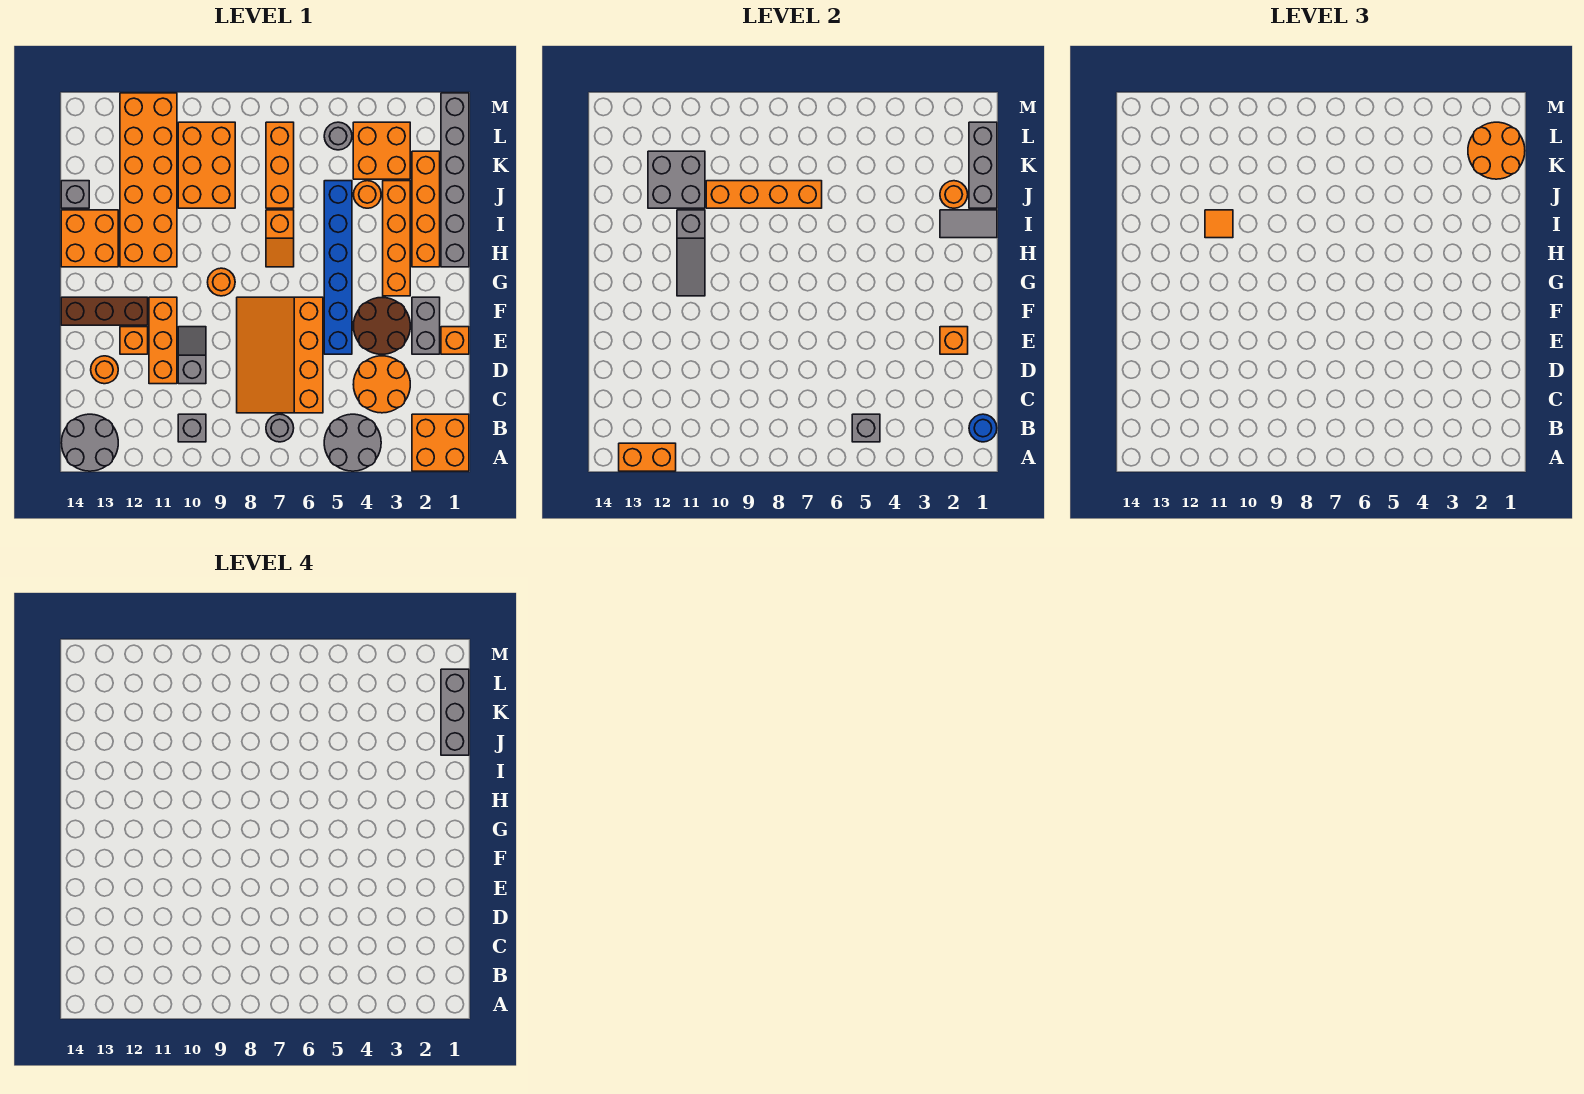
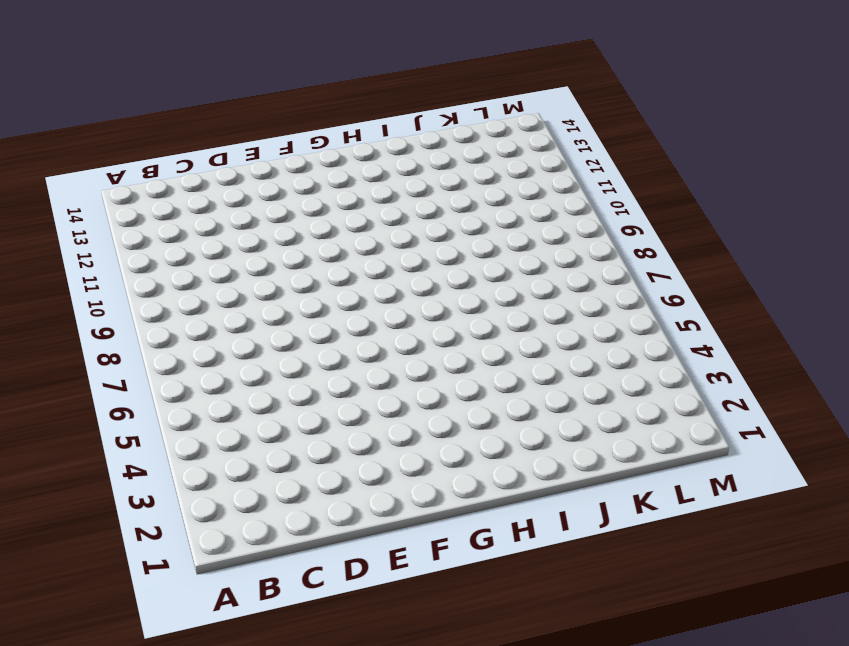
none -> orange brick A1:B2 level 1
none -> grey round brick A4:B5 level 1
none -> grey round brick A13:B14 level 1
none -> grey round brick B7 level 1

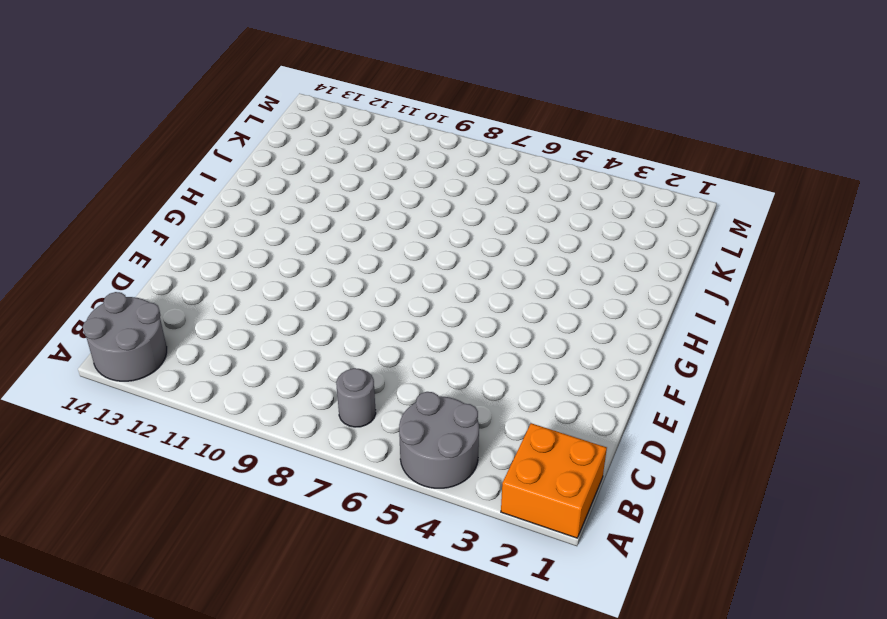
none -> grey brick B10 level 1
none -> orange round brick C3:D4 level 1
none -> orange slope C6:F8 level 1 top 6
none -> grey slope D10:E10 level 1 top D

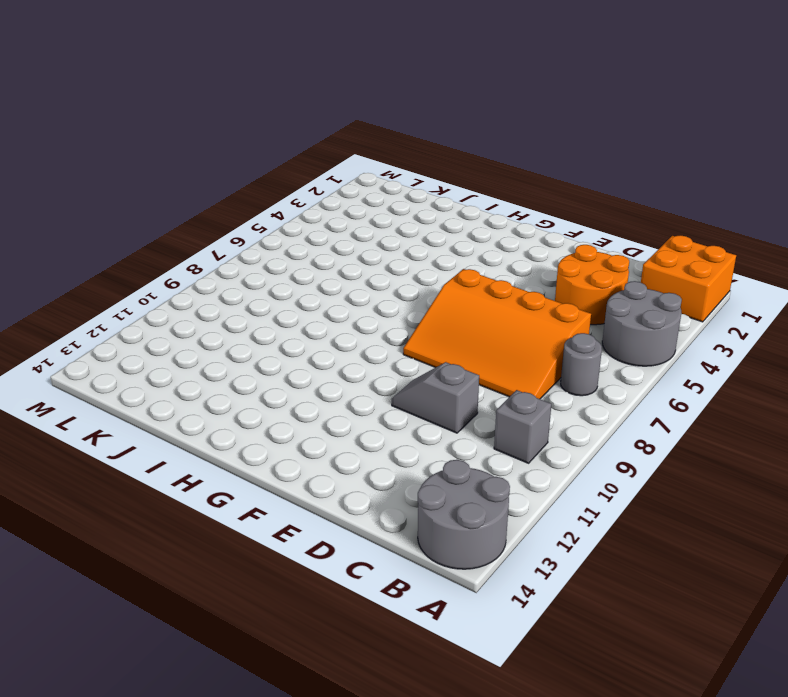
none -> orange brick D11:F11 level 1
none -> orange round brick D13 level 1
none -> orange brick E1 level 1
none -> grey brick E2:F2 level 1

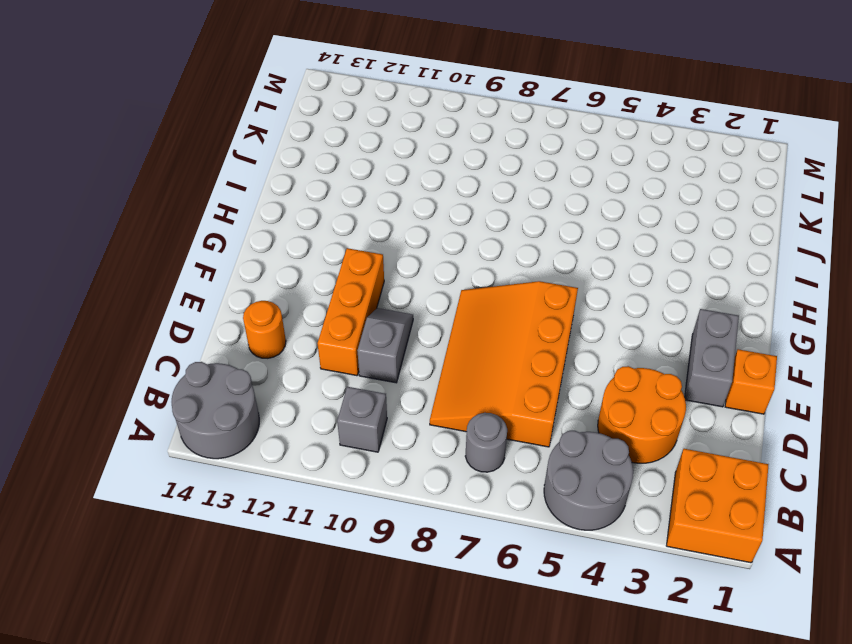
none -> brown round brick E3:F4 level 1
none -> blue brick E5:J5 level 1
none -> orange brick E12 level 1
none -> brown brick F12:F14 level 1

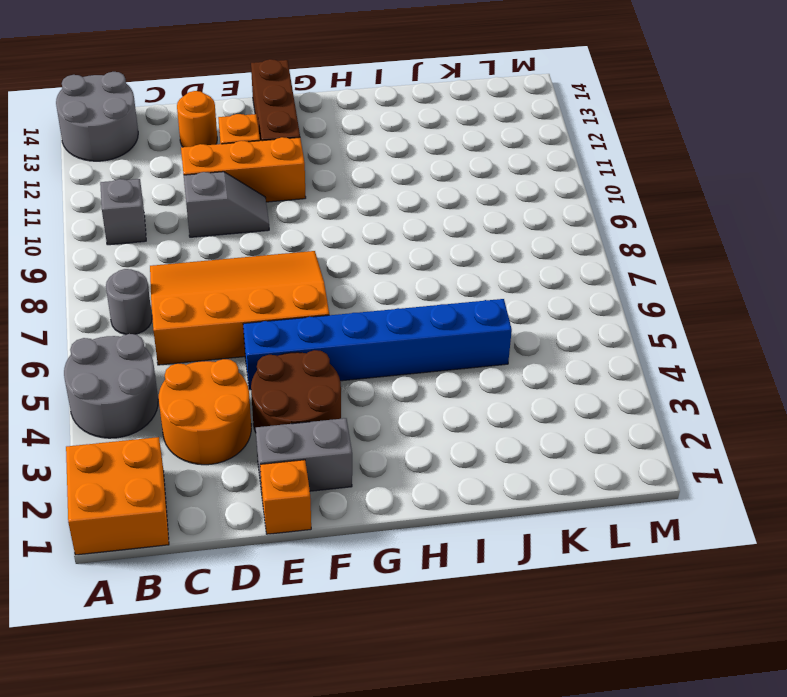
none -> orange brick G3:J3 level 1
none -> orange round brick G9 level 1
none -> grey brick H1:M1 level 1
none -> orange brick H2:K2 level 1

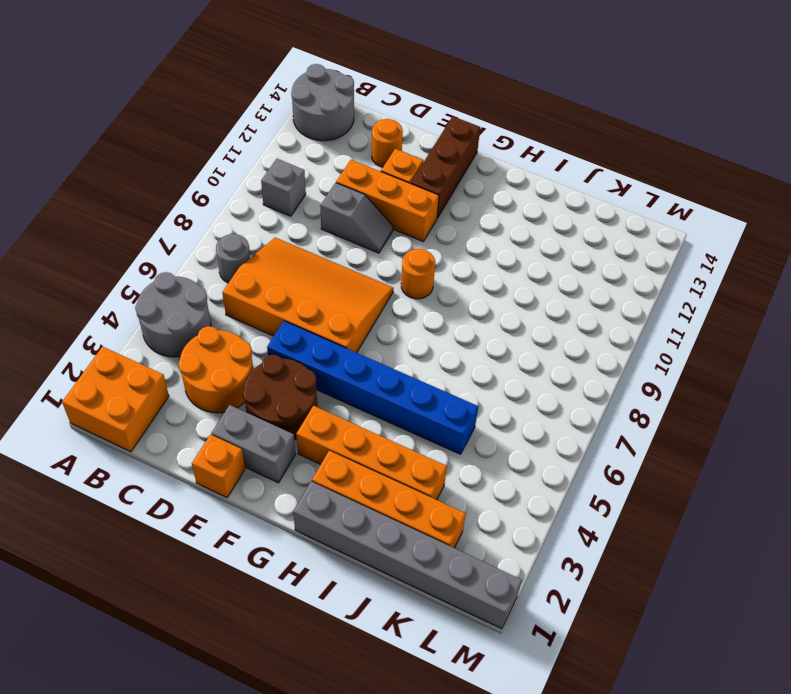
none -> orange slope H7:I7 level 1 top I
none -> orange brick H11:M12 level 1
none -> orange brick H13:I14 level 1
none -> orange round brick J4 level 1

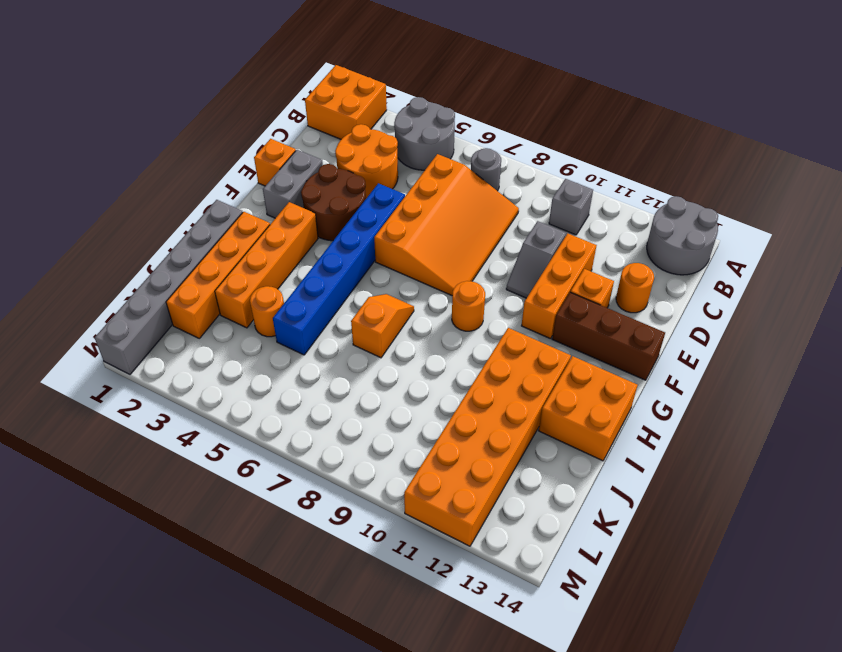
none -> orange brick J7:L7 level 1
none -> orange brick J9:L10 level 1
none -> grey brick J14 level 1
none -> orange brick K3:L4 level 1

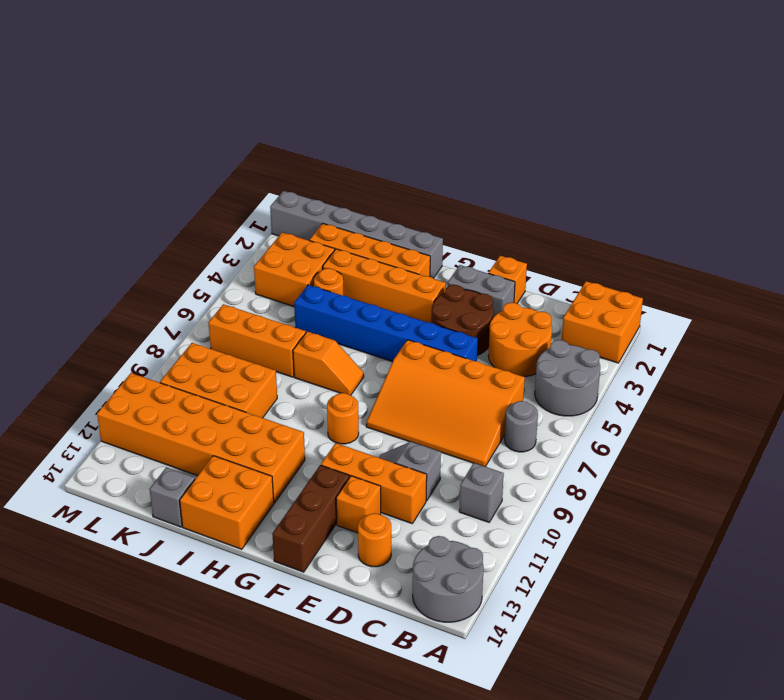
none -> grey round brick L5 level 1
none -> orange brick A12:A13 level 2
none -> blue round brick B1 level 2
none -> grey brick B5 level 2

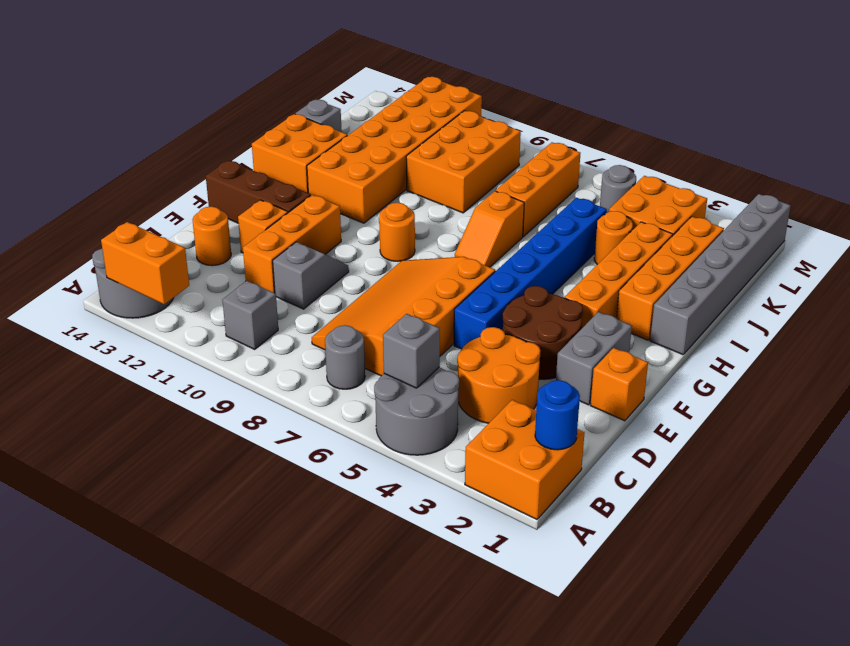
none -> orange brick E2 level 2
none -> grey slope G11:I11 level 2 top I
none -> grey tile I1:I2 level 2
none -> grey brick J1:L1 level 2

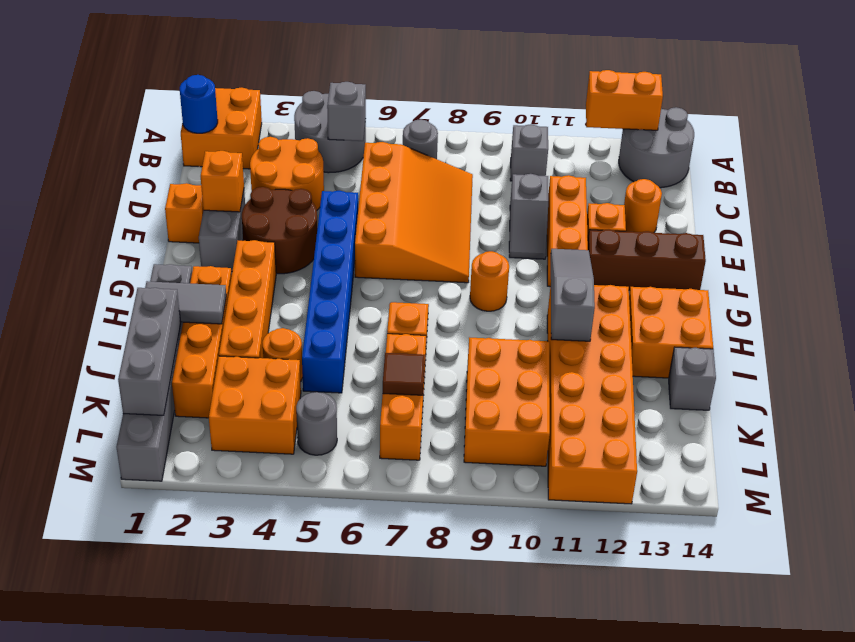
brown tile K7 level 2 -> none
none -> orange round brick J2 level 2
none -> orange brick J7:J10 level 2
none -> grey brick J11:K12 level 2
none -> orange tile I11 level 3

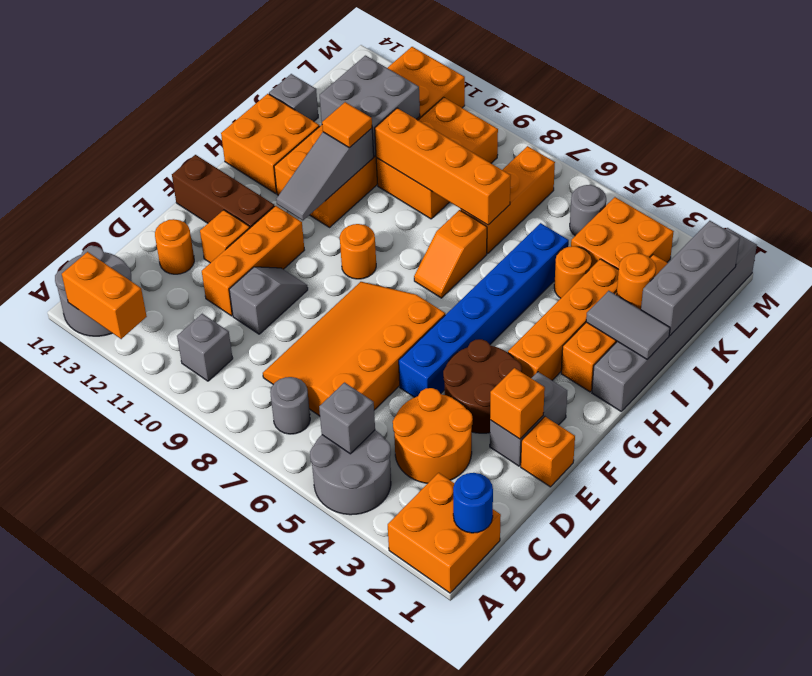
none -> orange round brick K1:L2 level 3
none -> grey brick J1:L1 level 4

